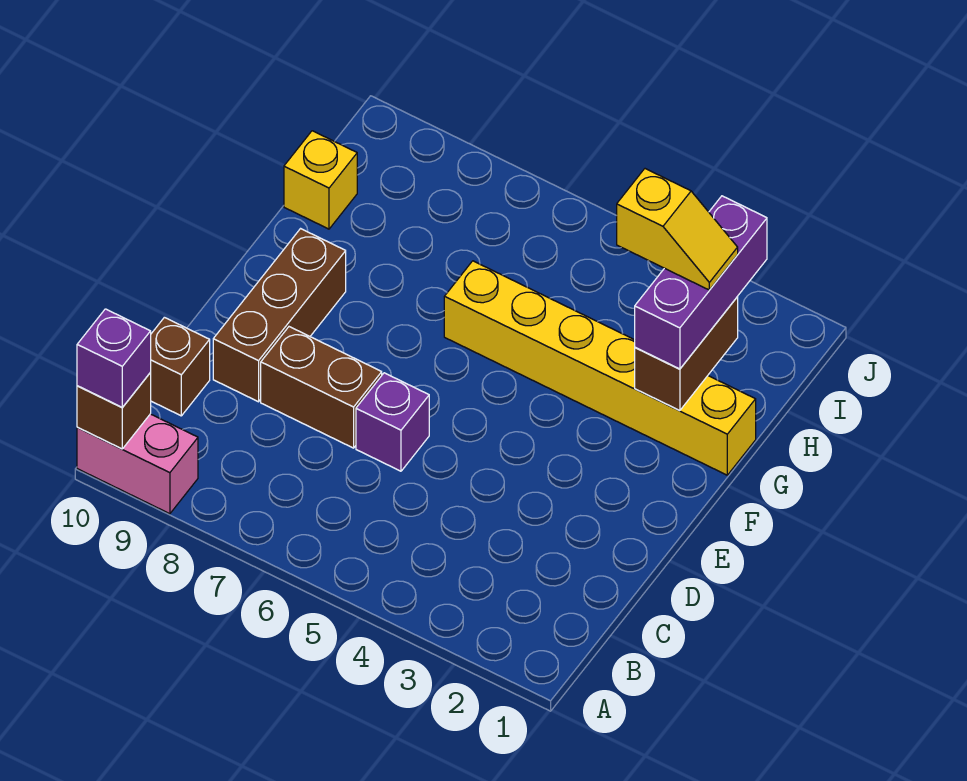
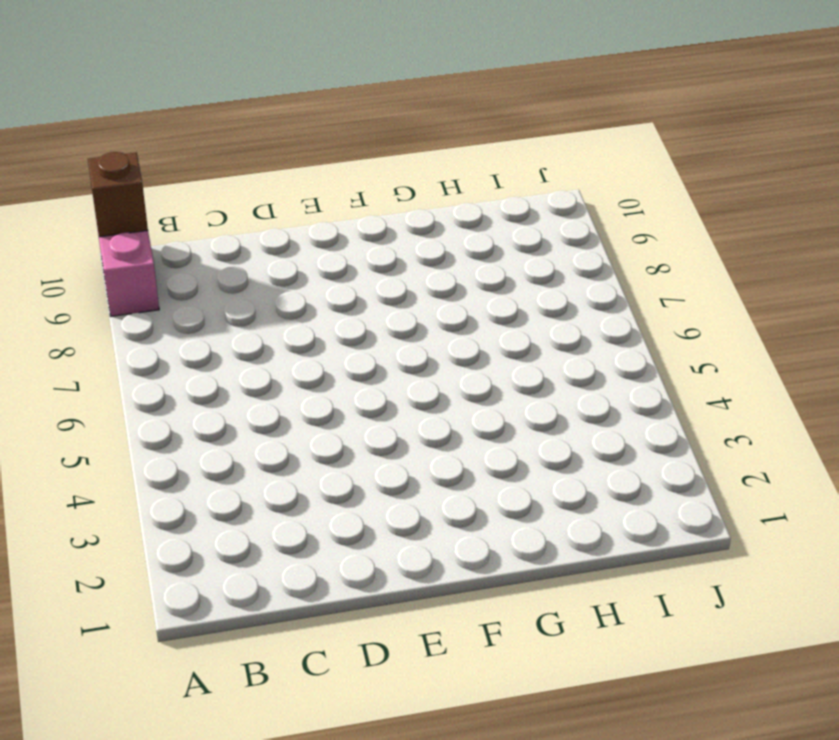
none -> brown brick C10 level 1
none -> purple brick D6 level 1
none -> brown brick D7:D8 level 1

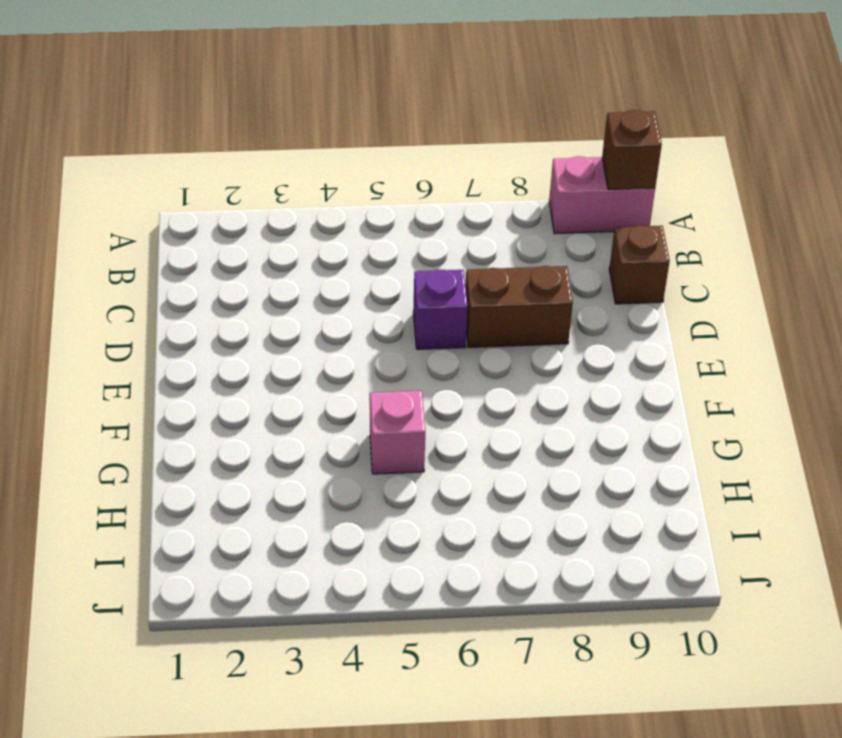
pink brick G5 level 1 -> yellow brick G1:G6 level 1
none -> brown brick D9:F9 level 1
none -> yellow brick H10 level 1
none -> brown brick G2:H2 level 2

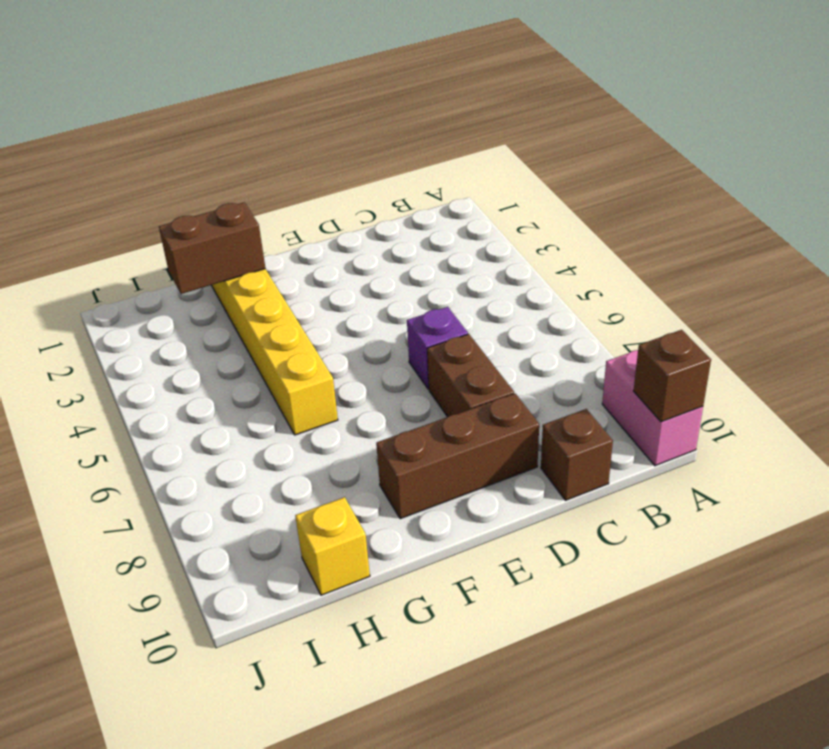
none -> purple brick A10 level 3
none -> purple brick G2:I2 level 3
none -> yellow slope H2:H3 level 4 top 3

